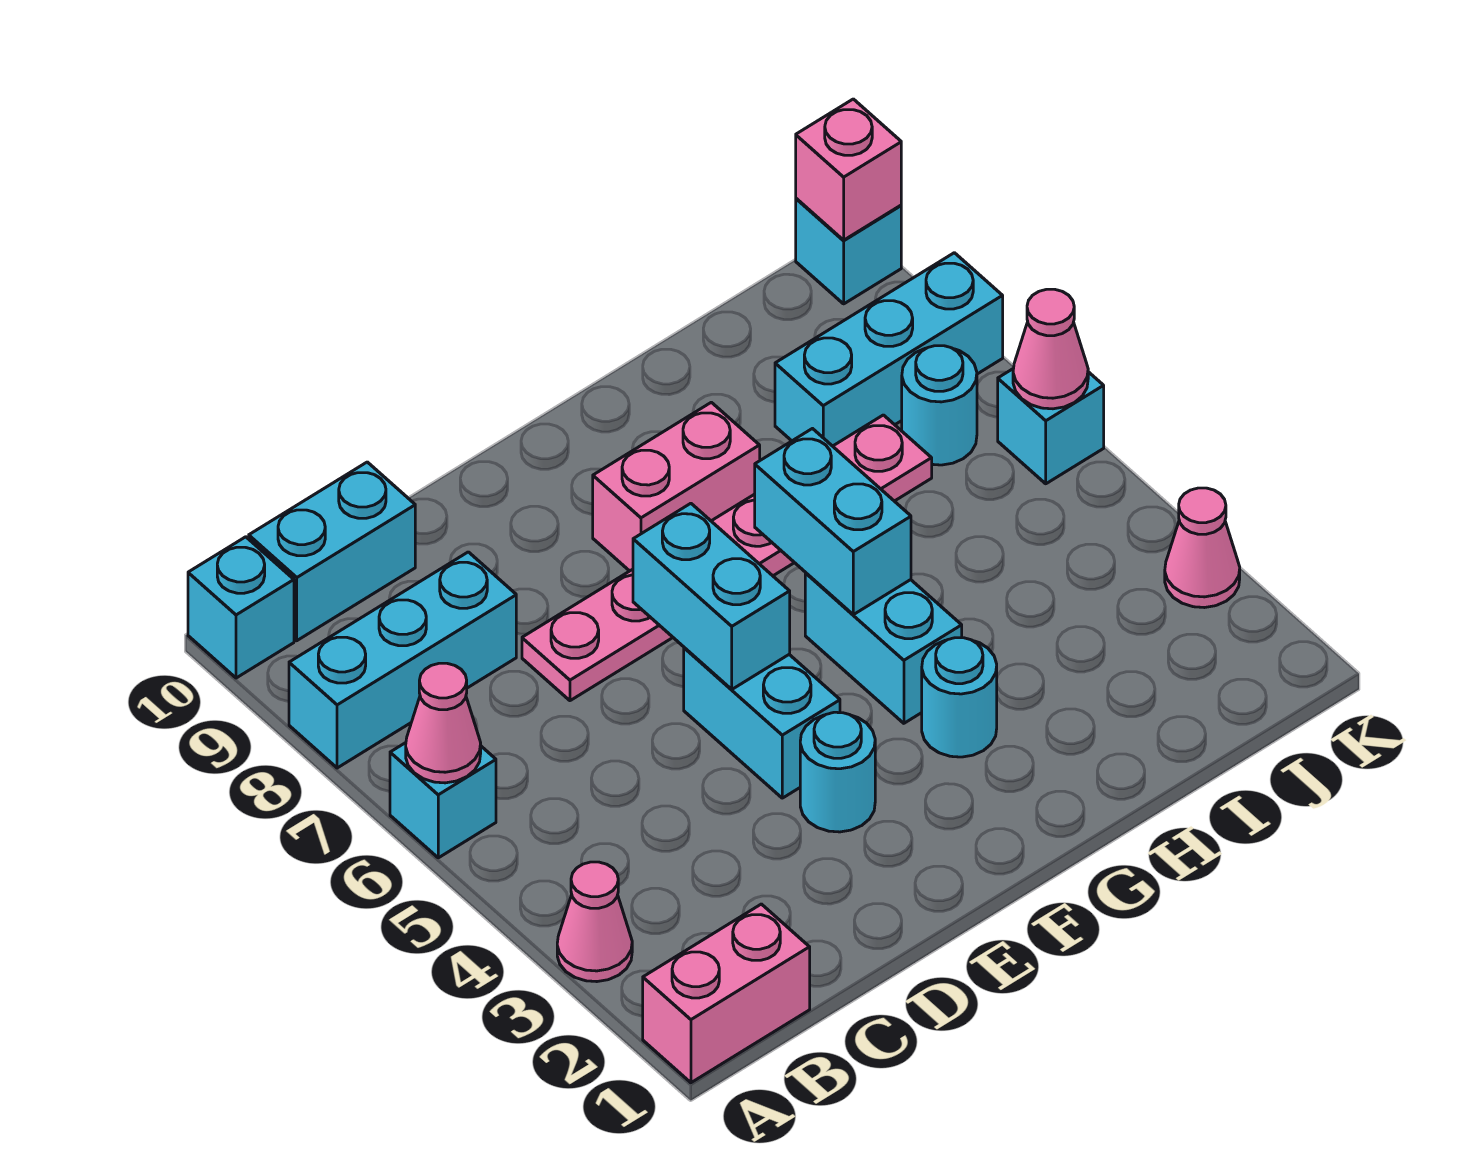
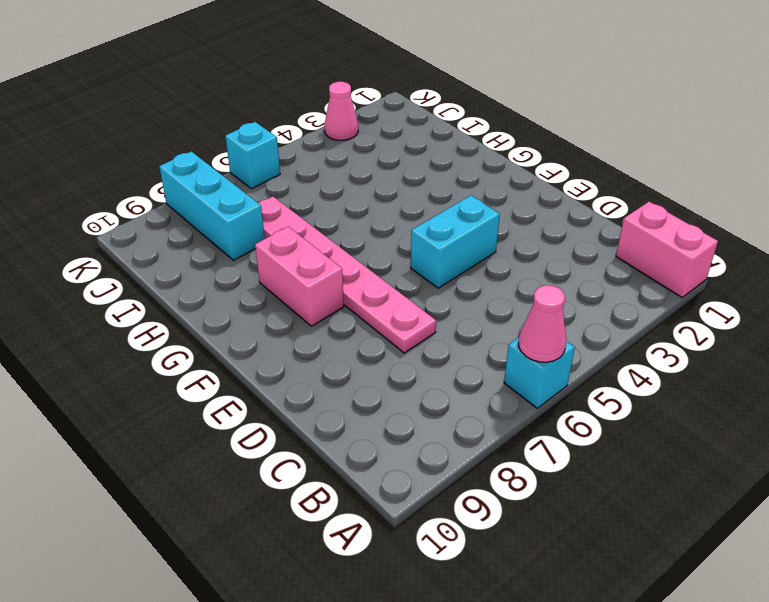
none -> pink cone A3 level 1
none -> cyan brick A8:C8 level 1
none -> cyan brick A10 level 1

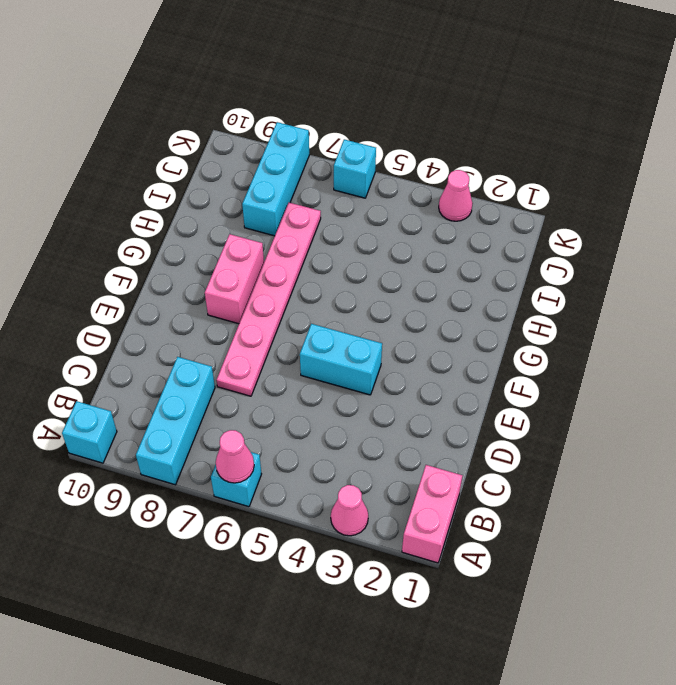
none -> cyan brick B10:C10 level 1
none -> cyan round brick E3 level 1
none -> cyan round brick G3 level 1

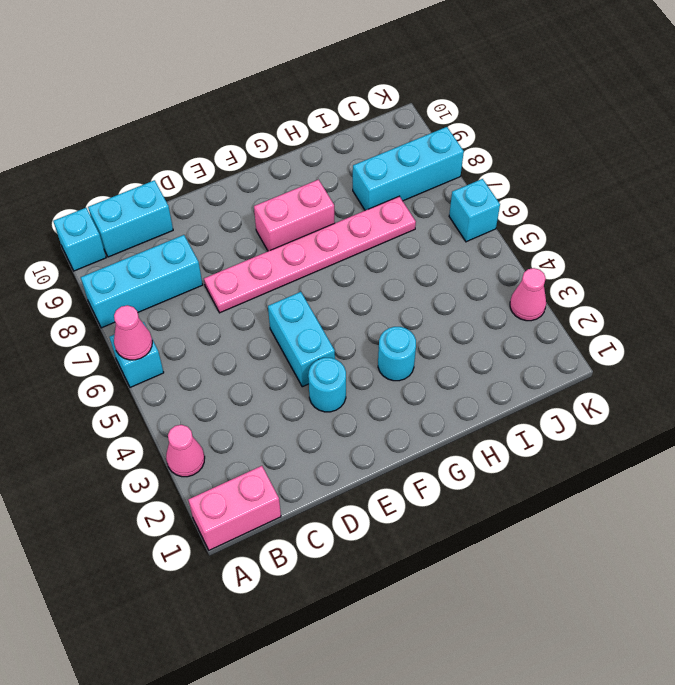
none -> cyan brick G4:G5 level 1
none -> cyan round brick J7 level 1
none -> cyan brick K10 level 1

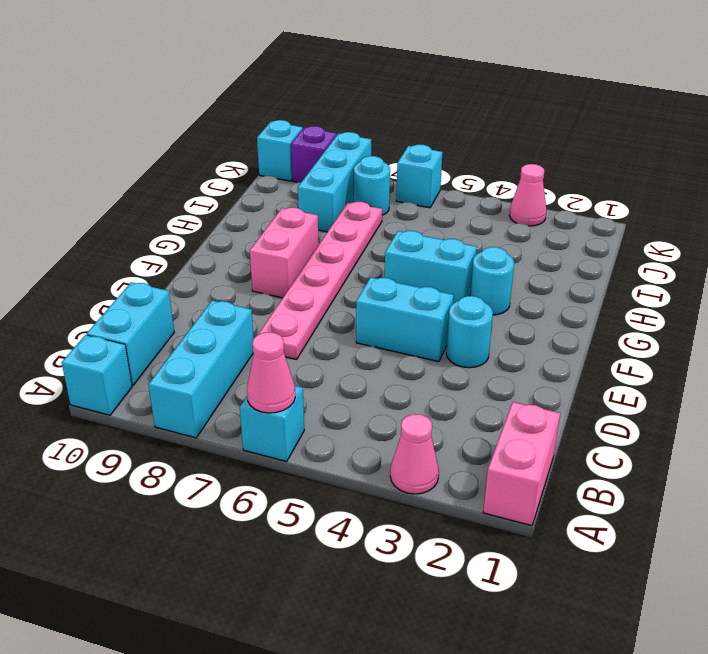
purple brick K9 level 1 -> none
none -> cyan brick E5:E6 level 2
none -> cyan brick G5:G6 level 2
none -> pink cone K6 level 2

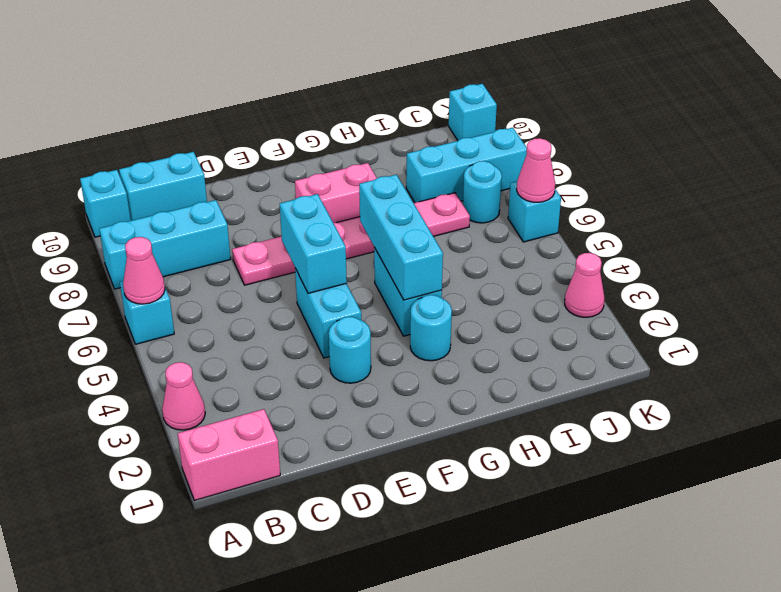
cyan brick G4:G6 level 2 -> cyan brick G5:G6 level 2
none -> pink brick K10 level 2

